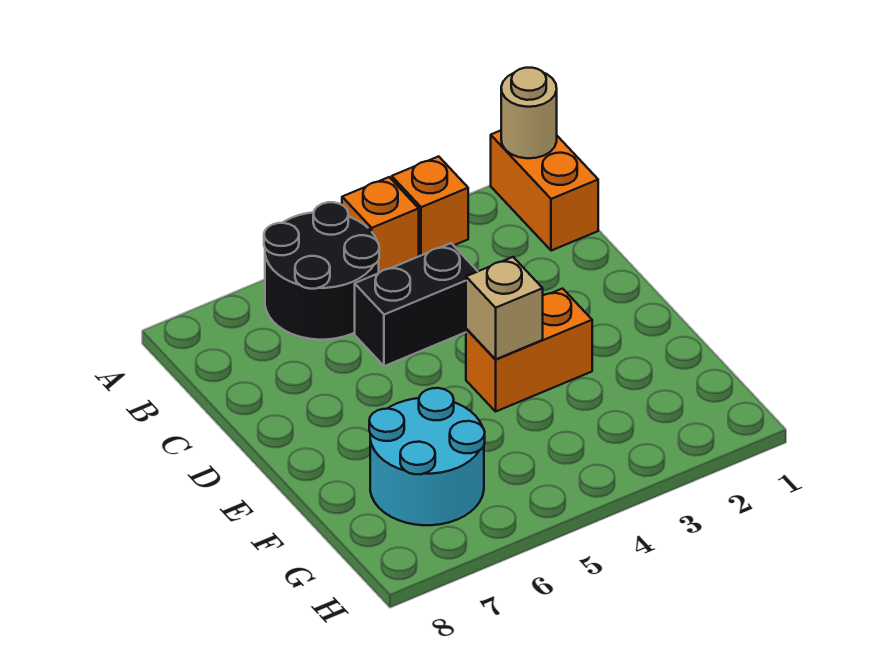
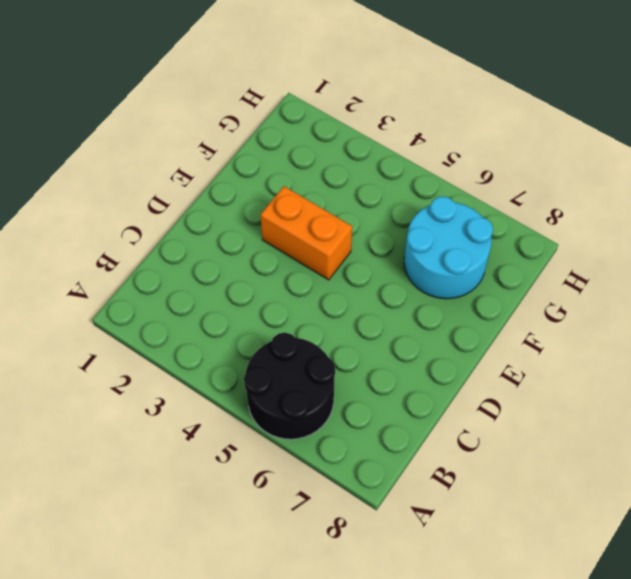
none -> orange brick A1:B1 level 1
none -> orange brick A3 level 1

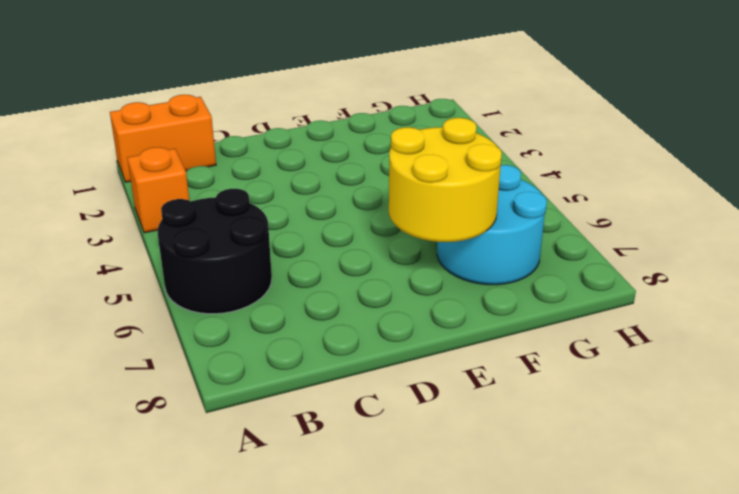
yellow round brick E6:F7 level 2 -> none
none -> orange brick A4 level 1
none -> black brick C4:C5 level 1

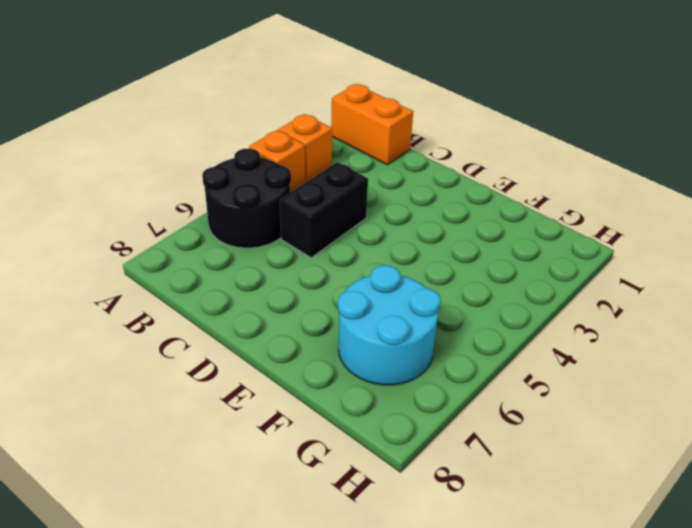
none -> orange brick E3:E4 level 1
none -> tan round brick A1 level 2

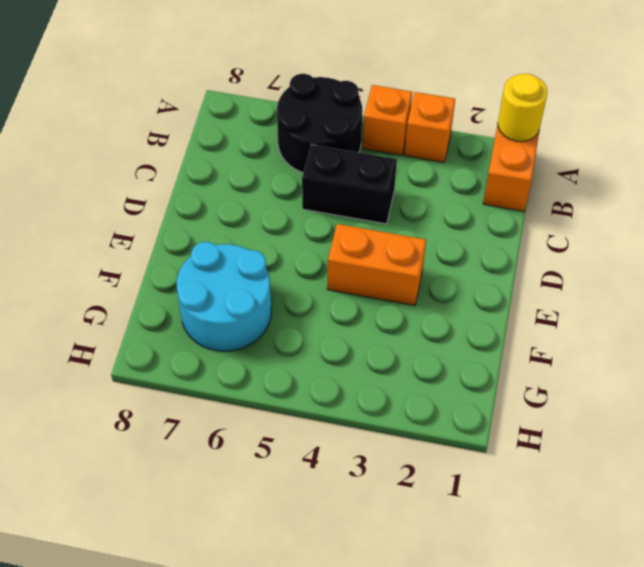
yellow round brick A1 level 2 -> tan round brick A1 level 2
none -> tan brick E4 level 2

